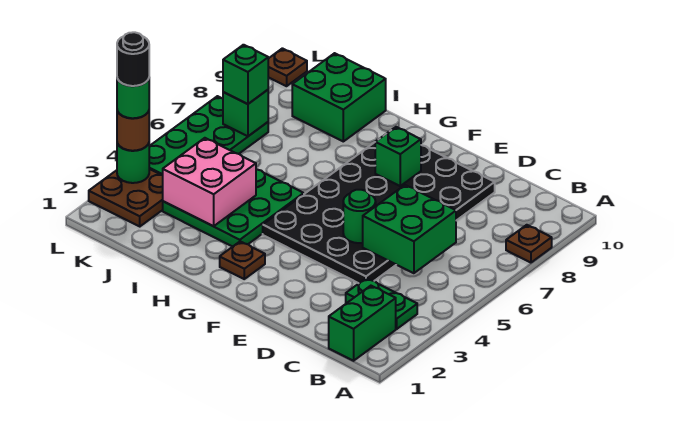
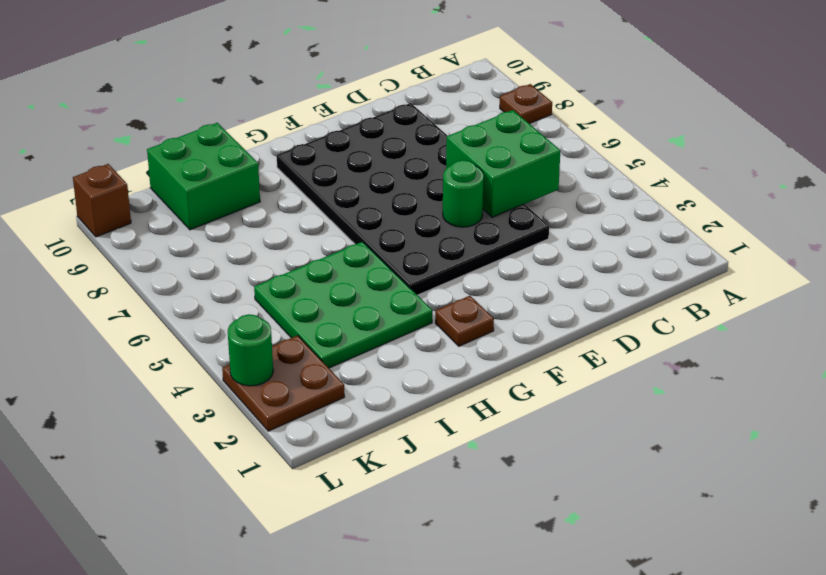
brown brick L10 level 1 -> brown plate L10 level 1
none -> green brick B1:B2 level 1
none -> green plate B3:C3 level 1
none -> green plate K4:L7 level 1

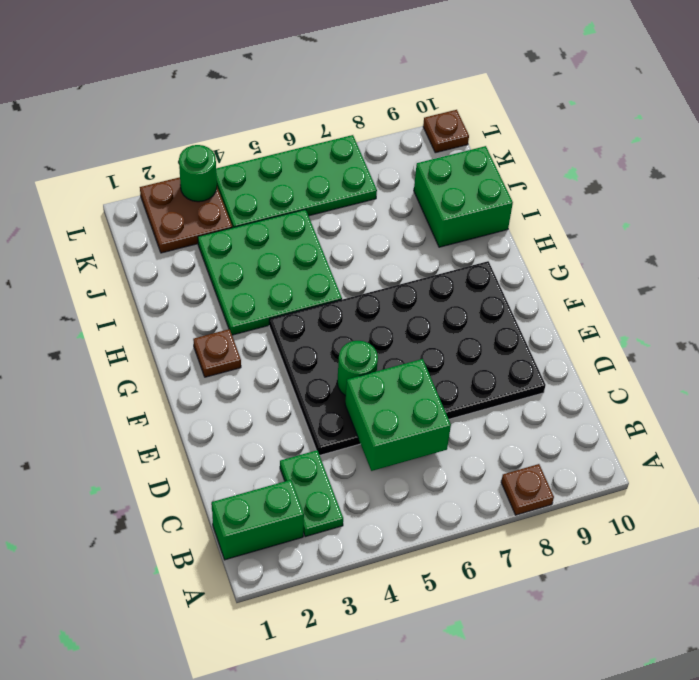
none -> green brick F8 level 2
none -> pink brick I3:J4 level 2
none -> green brick K7 level 2

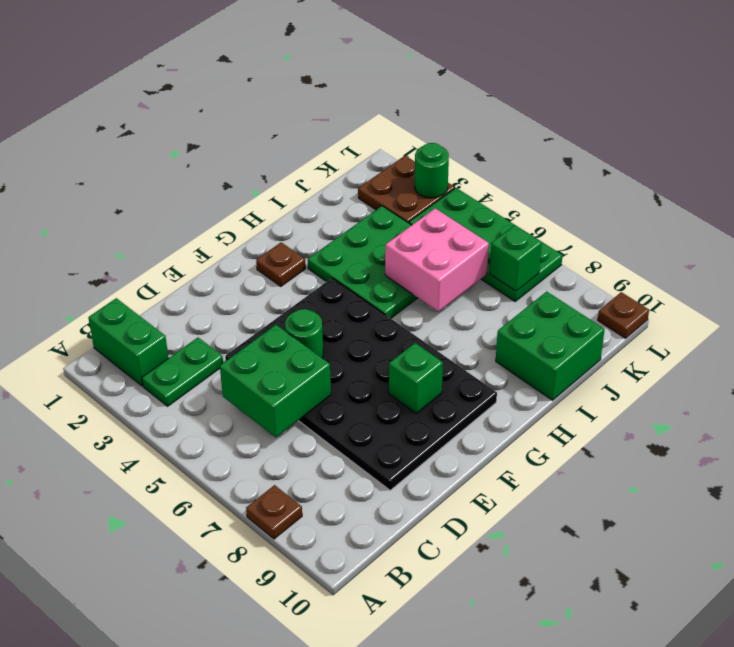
pink brick I5:J6 level 2 -> pink brick I3:J4 level 2
none -> green brick K7 level 3
none -> brown round brick L3 level 3
none -> green round brick L3 level 4

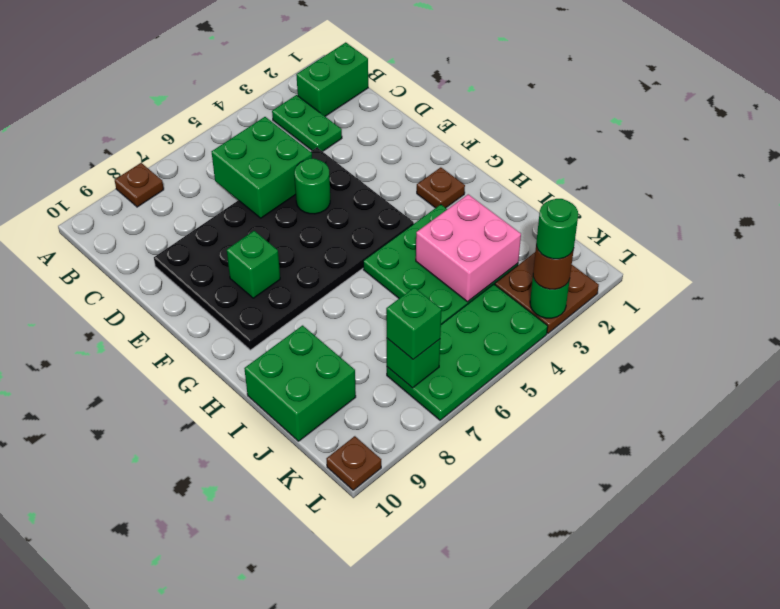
none -> black round brick L3 level 5

